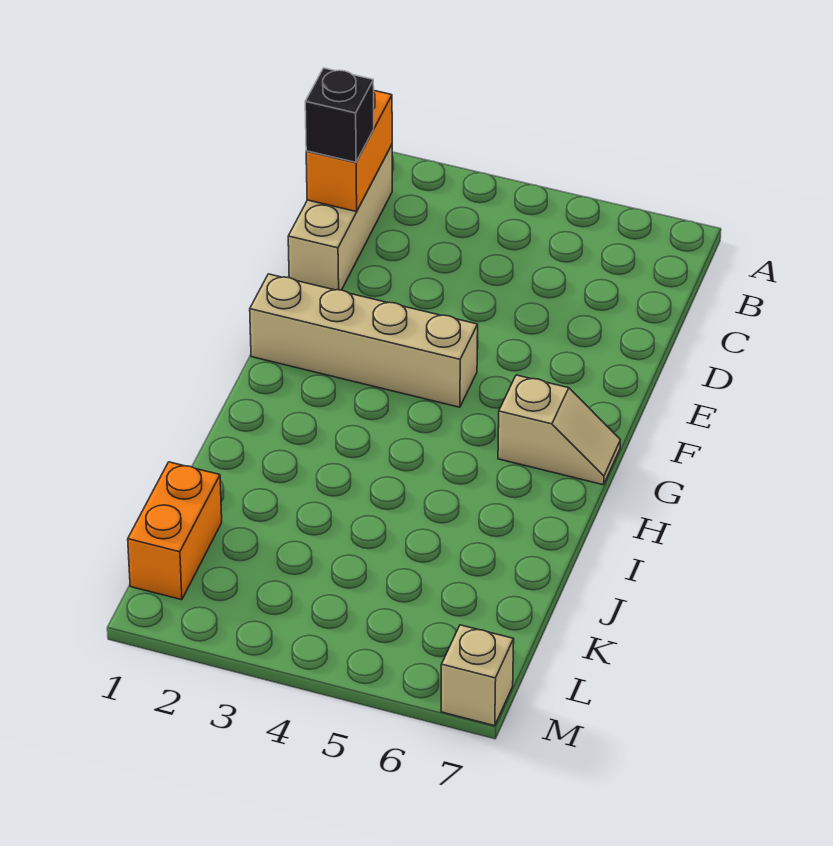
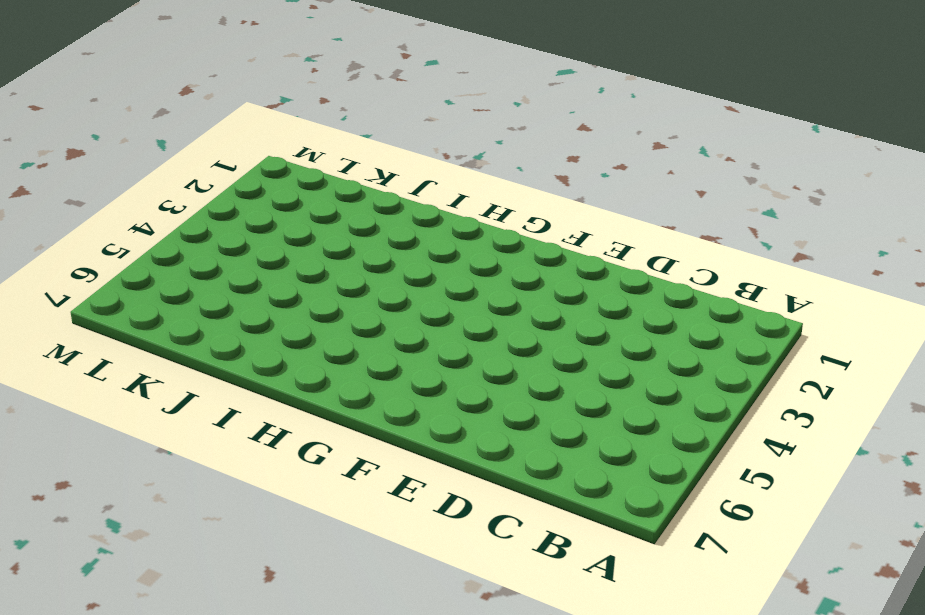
none -> tan brick B1:D1 level 1
none -> tan brick F1:F4 level 1

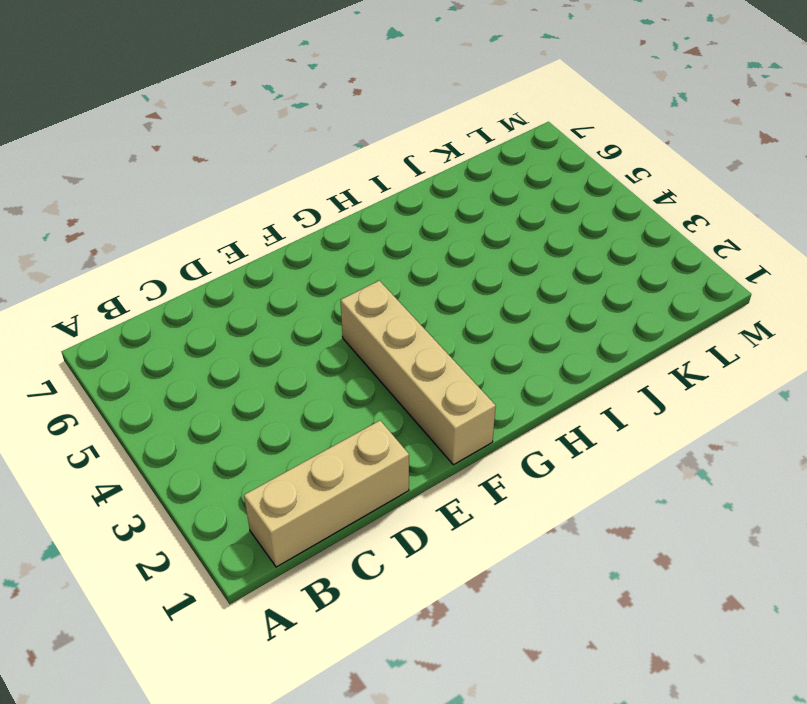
none -> tan slope G6:G7 level 1 top 6
none -> orange brick K1:L1 level 1

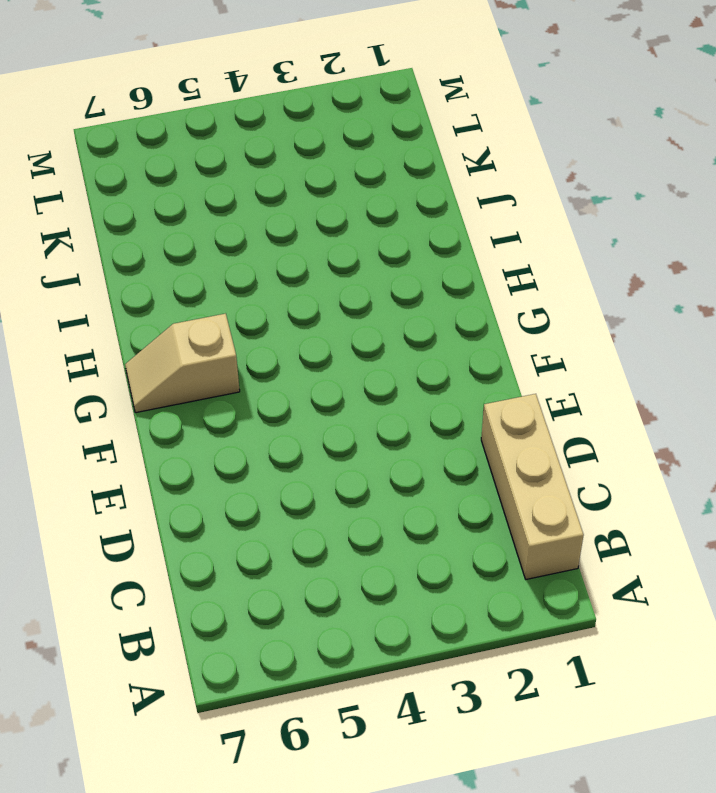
none -> tan brick F1:F4 level 1
none -> orange brick K1:L1 level 1

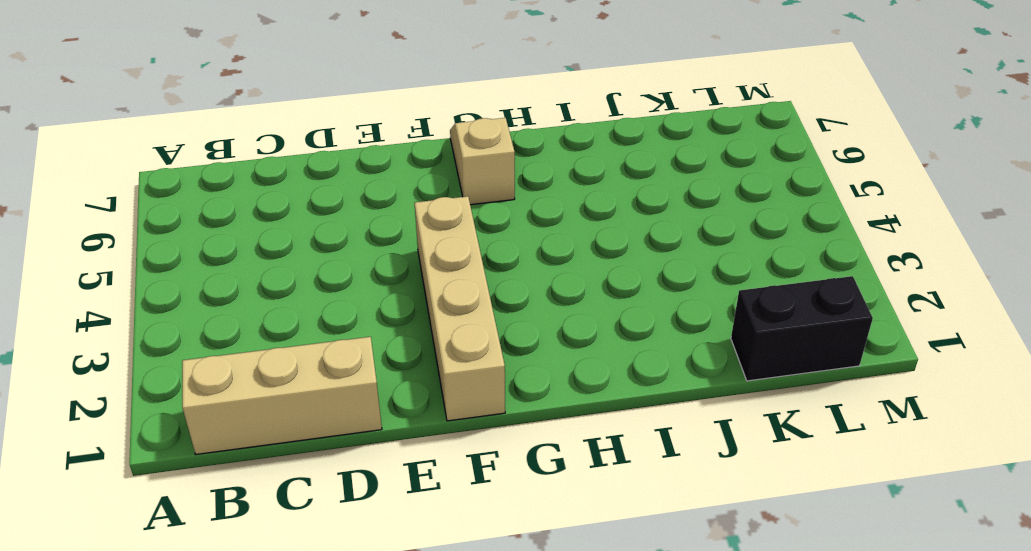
black brick K1:L1 level 1 -> orange brick K1:L1 level 1
none -> tan brick M7 level 1
none -> orange brick B1:C1 level 2

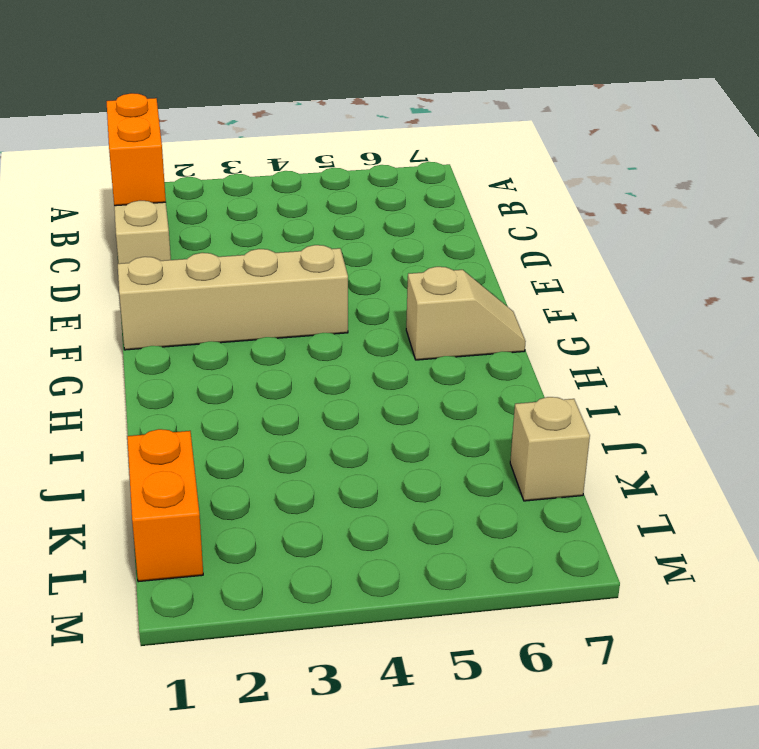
tan brick K7 level 1 -> tan brick M7 level 1
none -> black brick C1 level 3

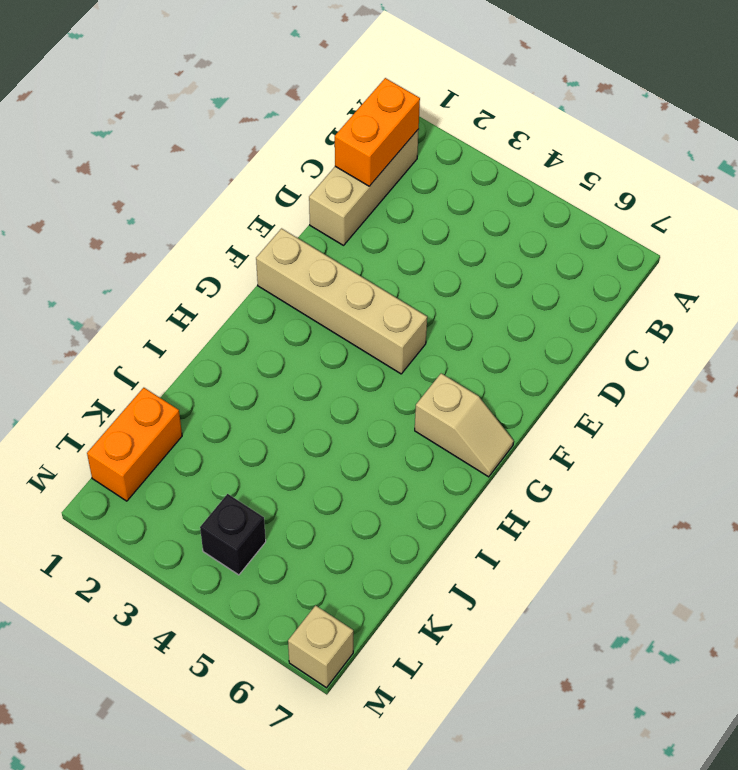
black brick L4 level 1 -> black brick C1 level 3

